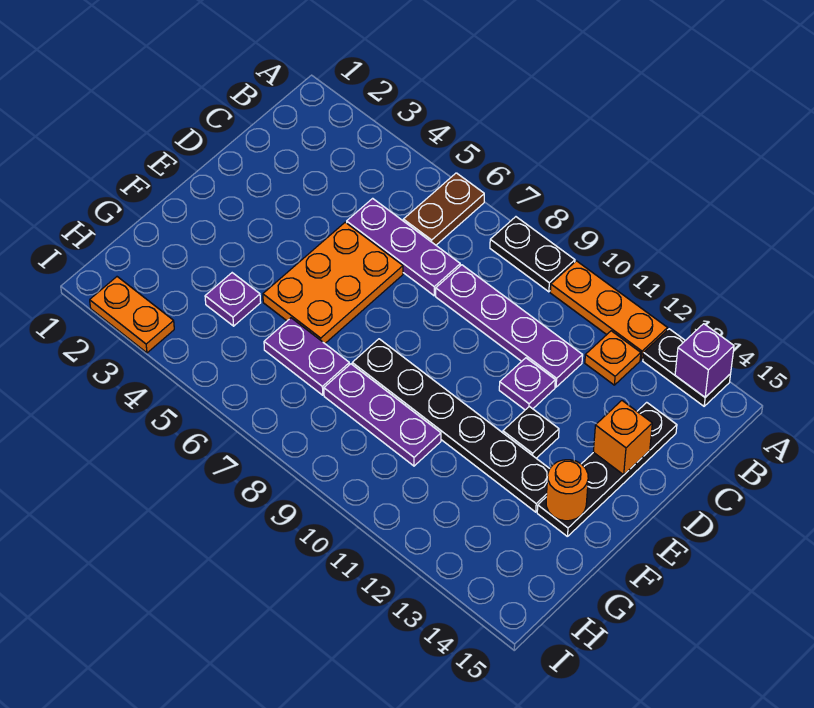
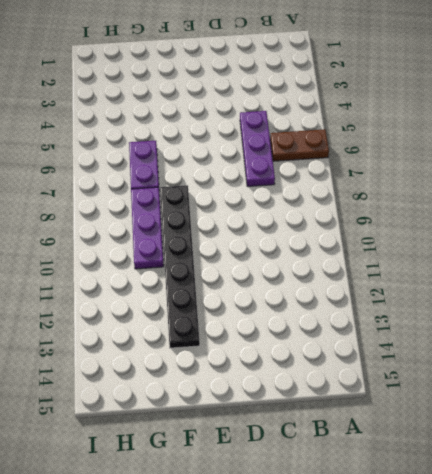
none -> black plate A8:A9 level 1
none -> orange plate A10:A12 level 1
none -> black plate A13:A14 level 1

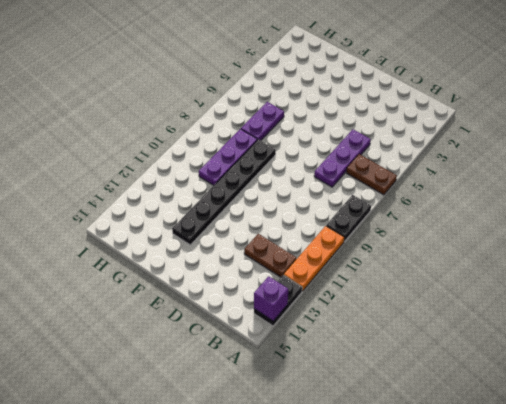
brown plate B12:C12 level 1 -> orange plate B12 level 1
none -> purple plate C8:C11 level 1
none -> black plate C14:F14 level 1
none -> orange plate D5:F6 level 1

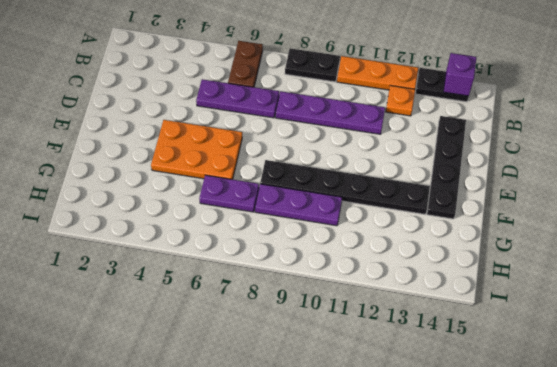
orange plate E4:F6 level 1 -> orange plate D5:F6 level 1
none -> purple plate D11 level 1
none -> black plate E12 level 1
none -> purple plate G4 level 1

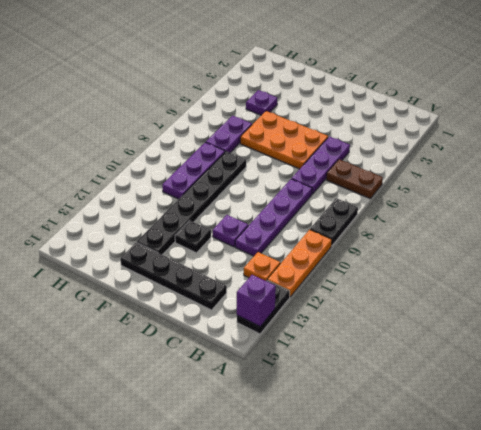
none -> orange plate I2:I3 level 1
none -> orange brick D14 level 2
none -> orange round brick F14 level 2

